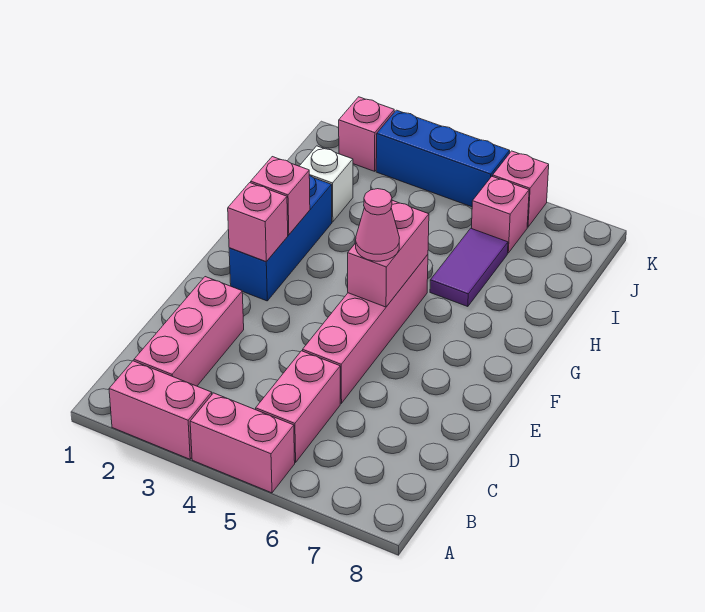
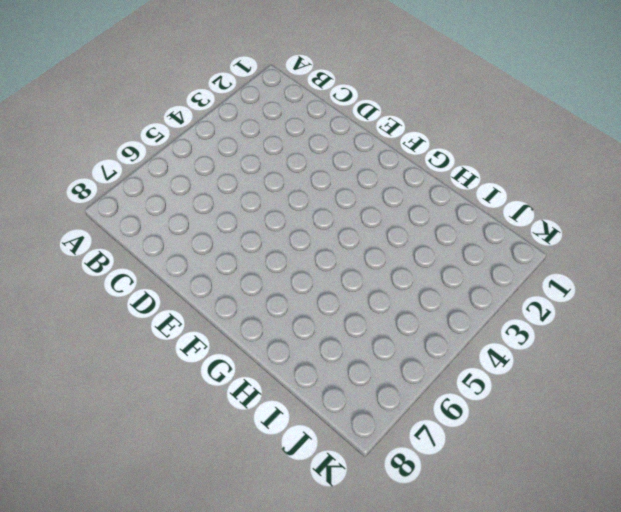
none -> pink brick A2:A3 level 1
none -> pink brick A4:A5 level 1
none -> pink brick B2:D2 level 1

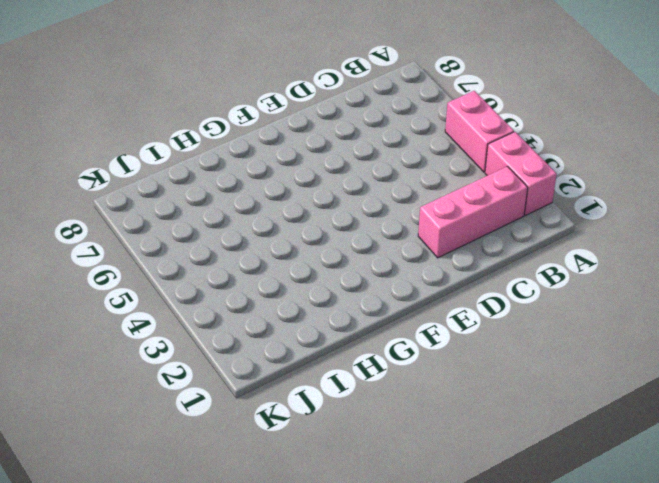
none -> pink brick B5:C5 level 1
none -> pink brick D5:G5 level 1
none -> blue brick F2:H2 level 1

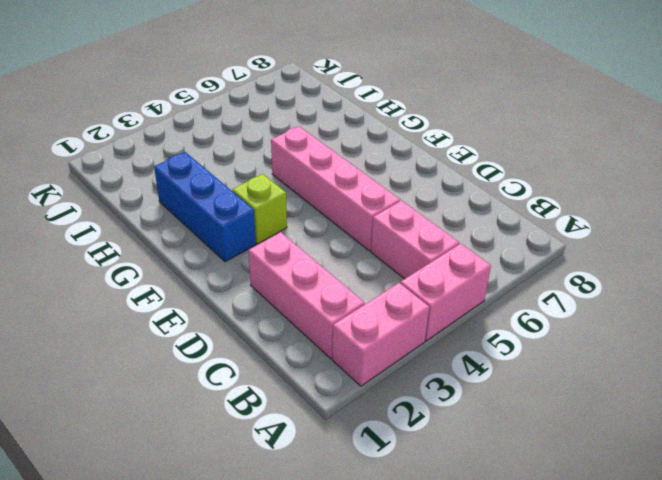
lime brick F3 level 1 -> none
none -> purple tile H6:I6 level 1
none -> white brick I2 level 1
none -> pink brick J6 level 1

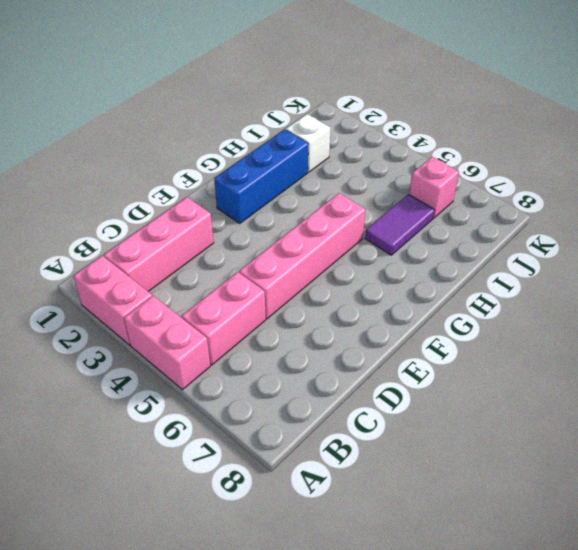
none -> pink brick K2 level 1
none -> blue brick K3:K5 level 1
none -> pink brick K6 level 1

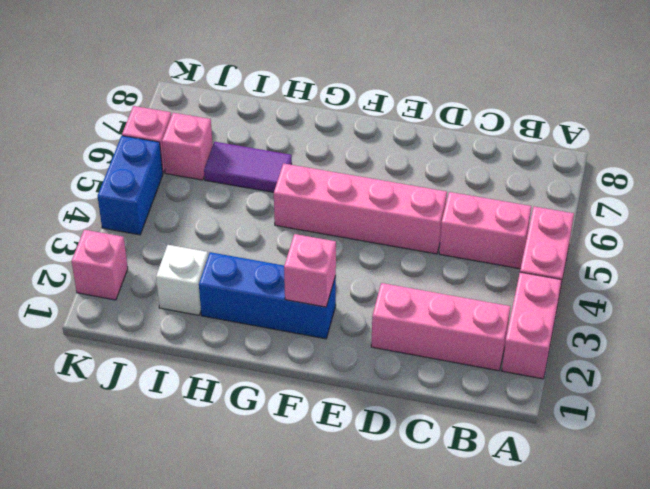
blue brick K4:K5 level 1 -> blue brick K3:K5 level 1
none -> pink brick F5:G5 level 2
none -> pink brick G2 level 2
none -> pink cone F5 level 3

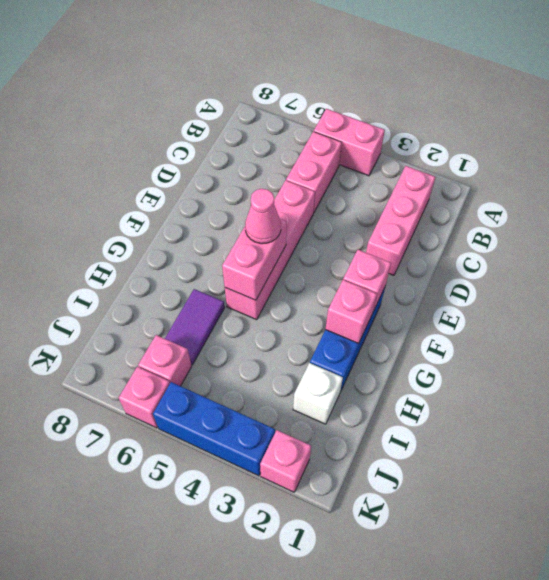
none -> pink brick A2:A3 level 1

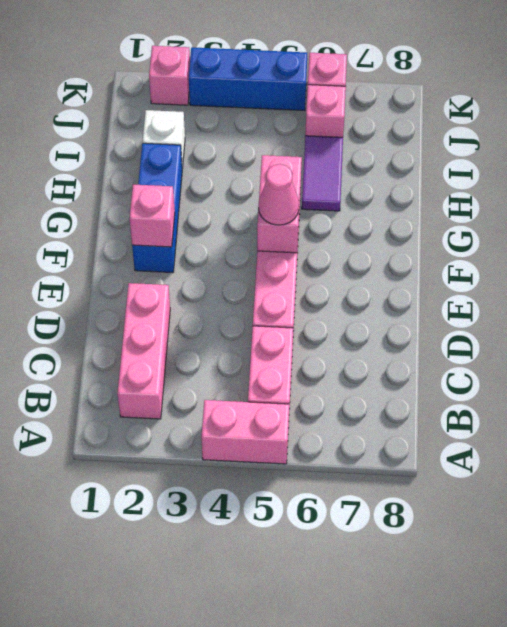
none -> pink brick A2:A3 level 1
none -> pink brick G2 level 2

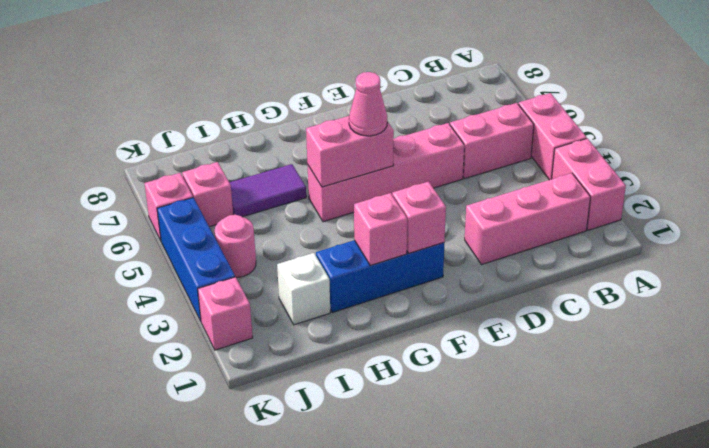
pink round brick J4 level 1 -> none

